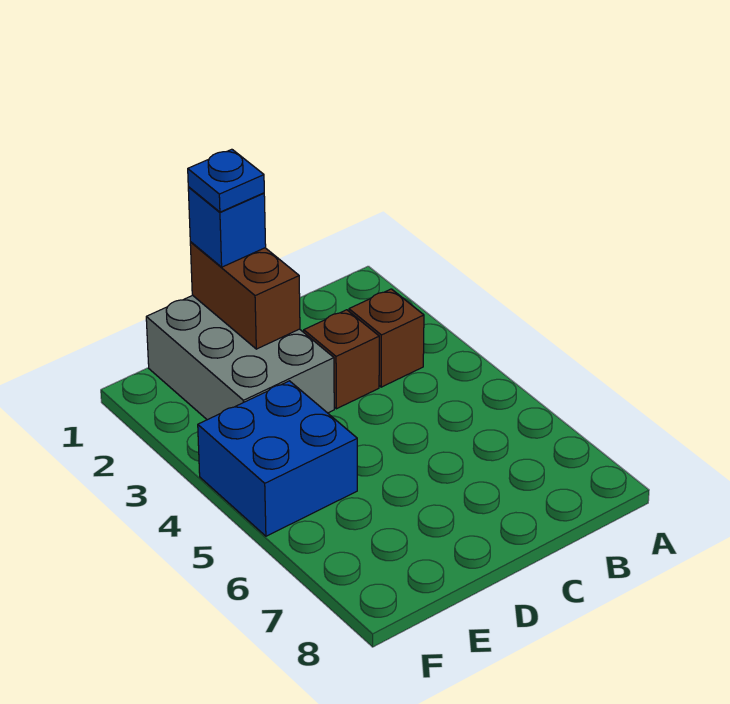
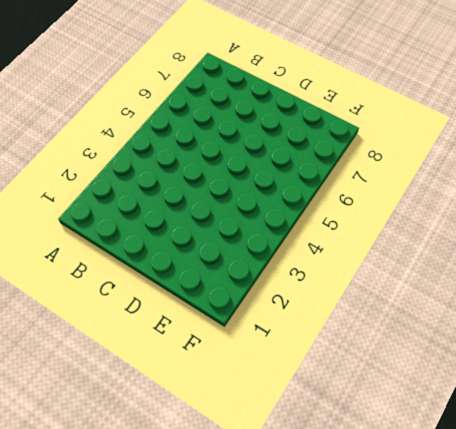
none -> brown brick B3 level 1
none -> brown brick C3 level 1

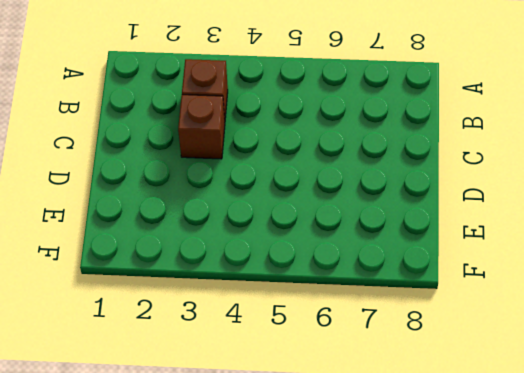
none -> grey brick D1:E3 level 1
none -> blue brick E4:F5 level 1

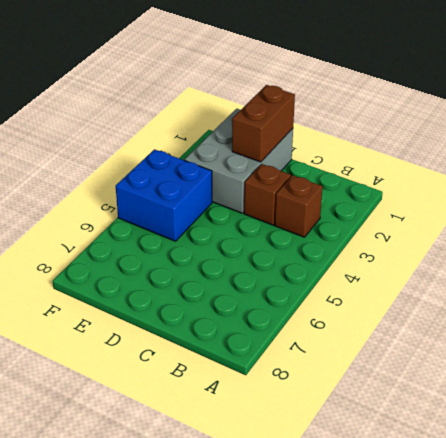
none -> blue brick D1 level 3
none -> blue plate D1 level 4

